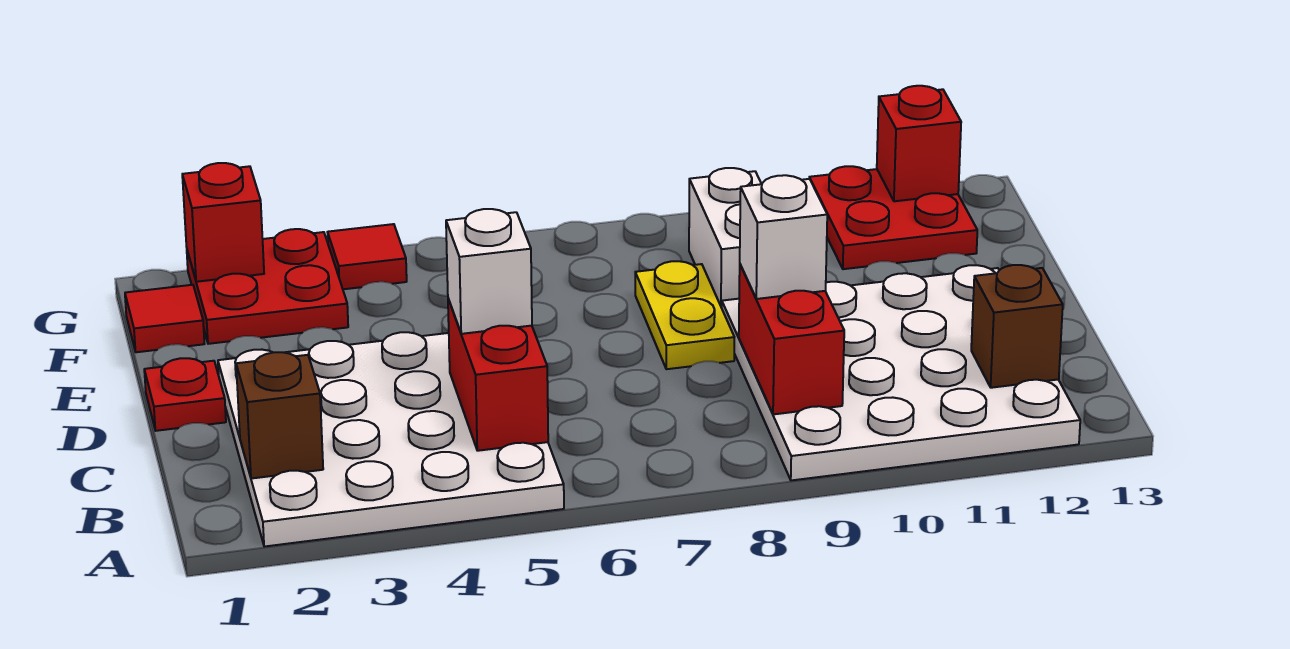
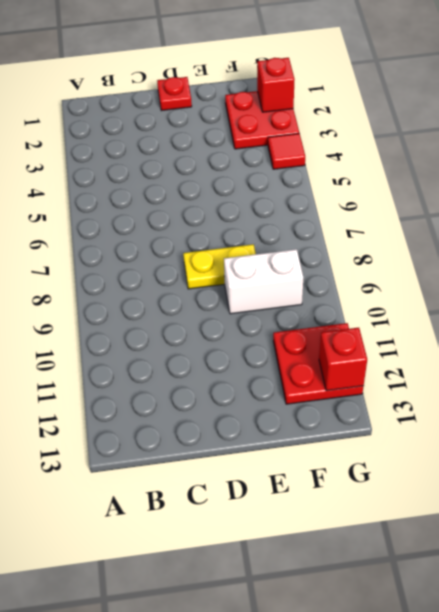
none -> white plate A2:D5 level 1
none -> white plate A9:D12 level 1
none -> red tile F1 level 1

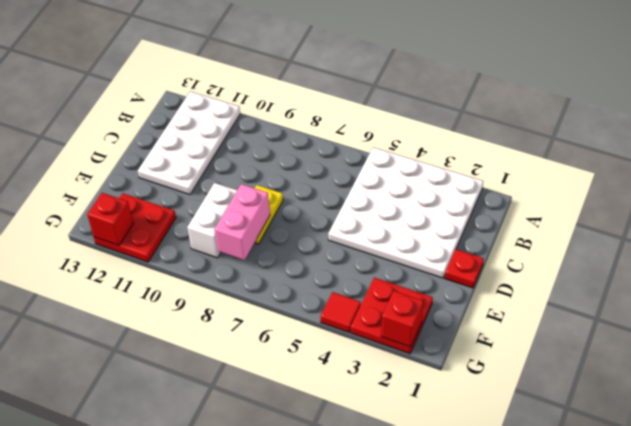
white plate A11:D12 level 1 -> white plate A9:D12 level 1
pink brick E8:F8 level 2 -> none
none -> red tile F1 level 1
none -> brown brick B2 level 2
none -> red brick B5:C5 level 2

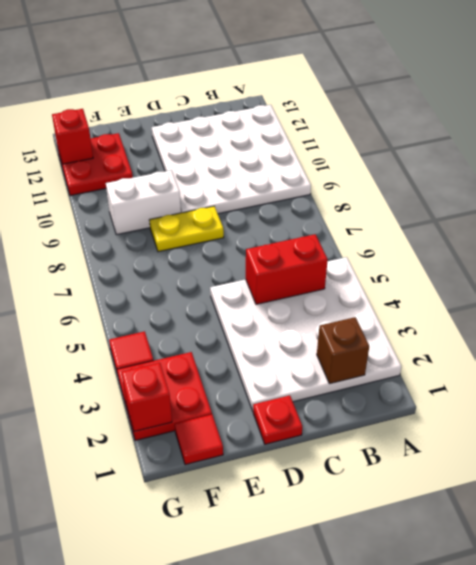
none -> red brick B9:C9 level 2
none -> brown brick B12 level 2
none -> white brick C5 level 3

